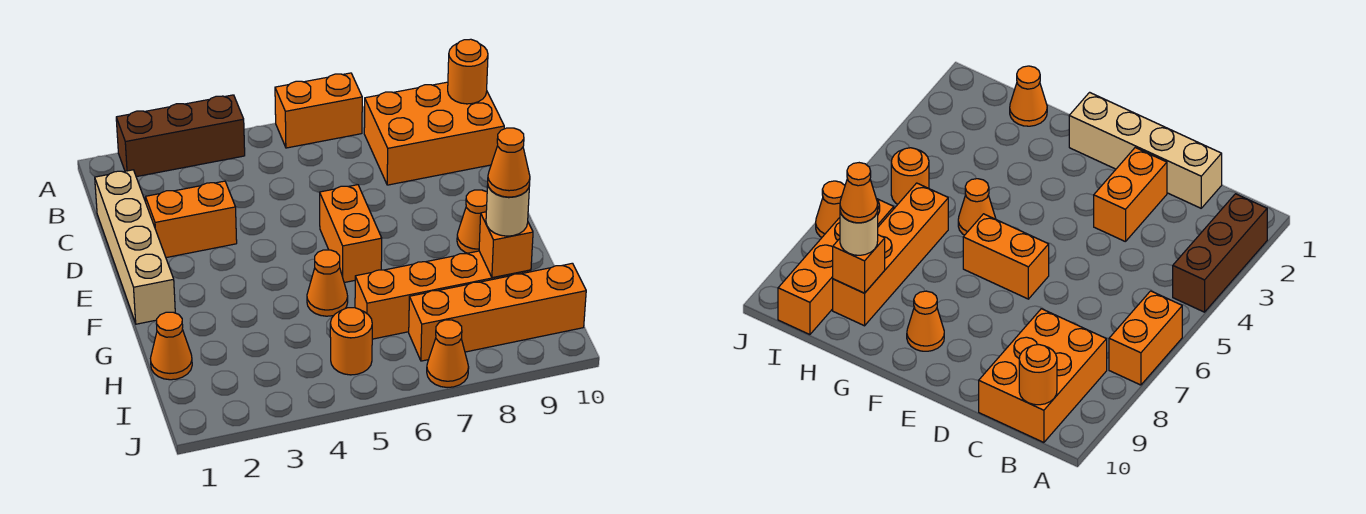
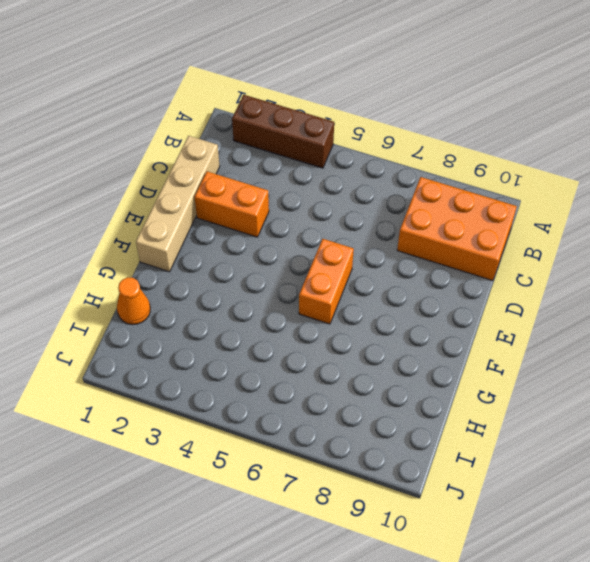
none -> orange brick A6:A7 level 1
none -> orange cone F9 level 1
none -> orange cone G5 level 1

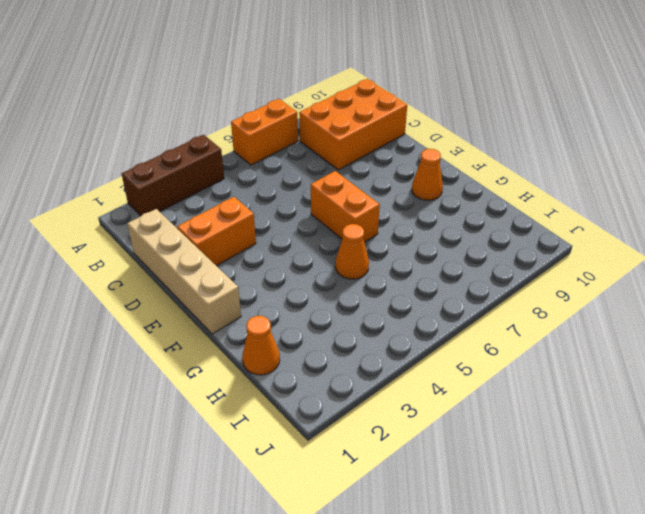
none -> orange brick H6:H9 level 1
none -> orange round brick I5 level 1
none -> orange brick I7:I10 level 1

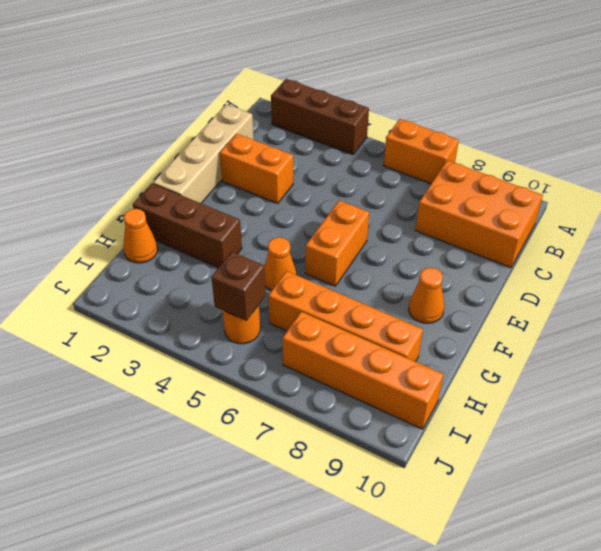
brown brick G1:G3 level 1 -> none
brown brick I5 level 2 -> none
none -> orange cone J7 level 1
none -> orange round brick B10 level 2
none -> orange brick H9 level 2

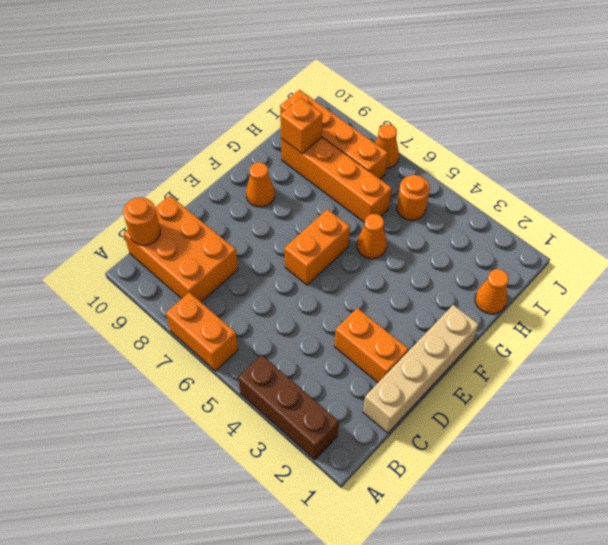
none -> tan round brick H9 level 3
none -> orange cone H9 level 4

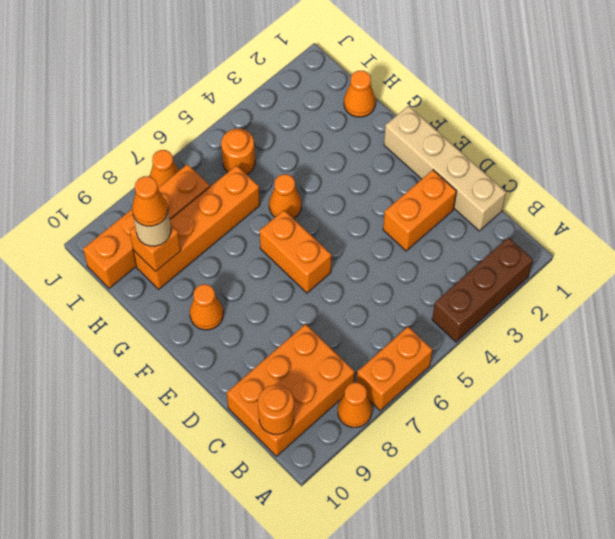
orange cone A8 level 1 -> none

